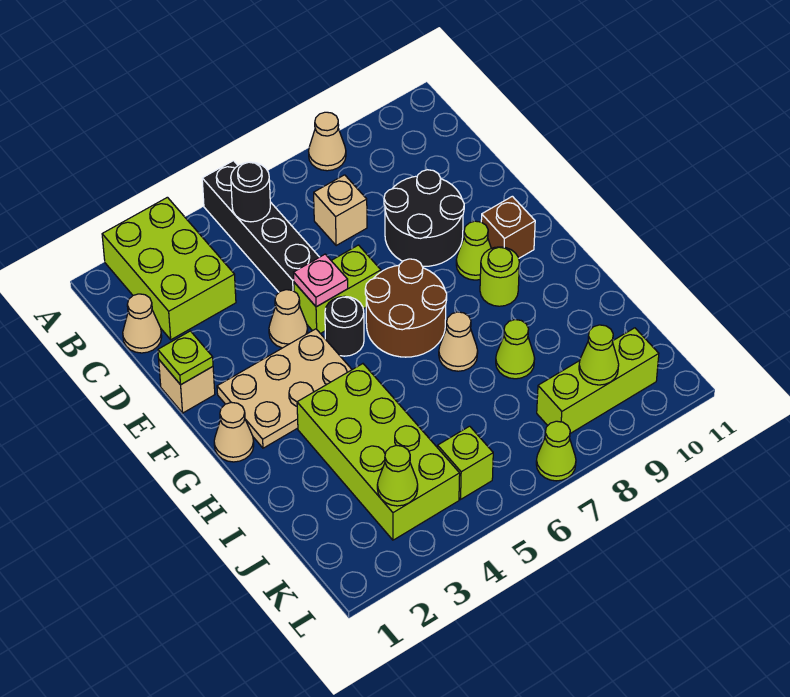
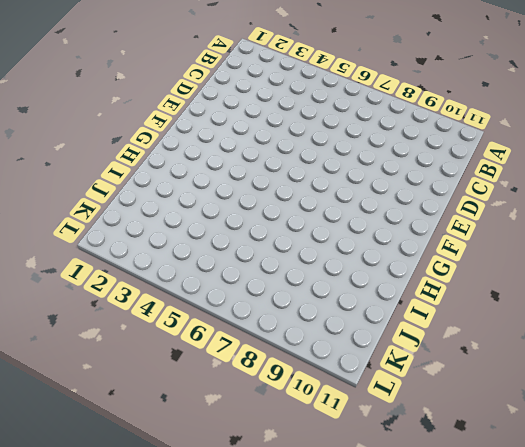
none -> lime brick A2:C3 level 1
none -> black brick A5:D5 level 1
none -> tan cone A8 level 1

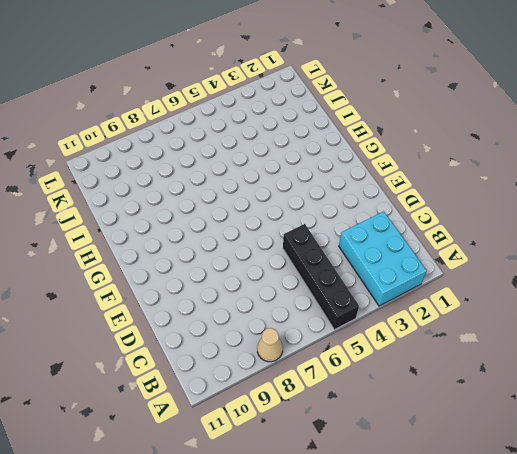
cyan brick A2:C3 level 1 -> lime brick A2:C3 level 1
none -> tan cone C1 level 1
none -> tan brick C7 level 1
none -> black round brick D8:E9 level 1

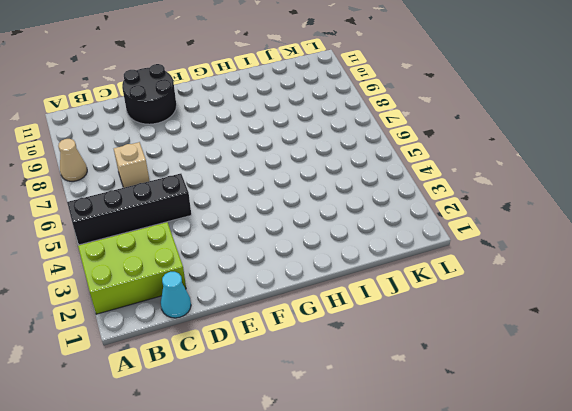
cyan cone C1 level 1 -> tan cone C1 level 1
black round brick D10:E11 level 1 -> black round brick D8:E9 level 1
none -> tan brick E1 level 1
none -> tan cone E4 level 1
none -> lime brick E5:E6 level 1

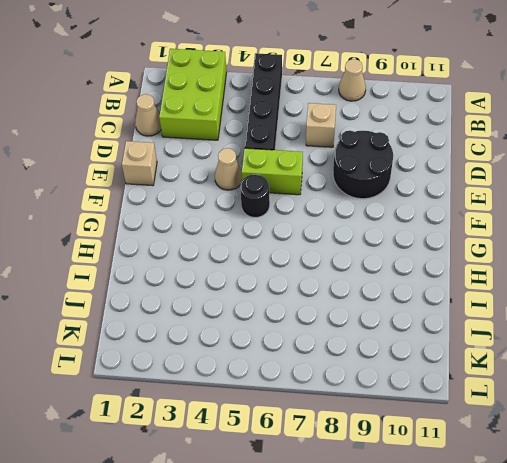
none -> tan plate F2:G4 level 1
none -> brown round brick F6:G7 level 1
none -> lime cone F9 level 1

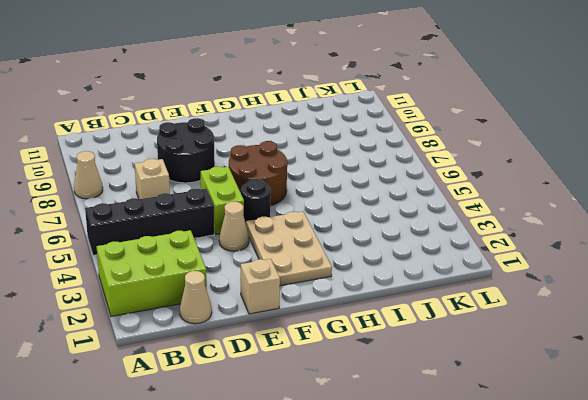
none -> lime cone F9 level 1
none -> brown brick F10 level 1
none -> tan cone G1 level 1

